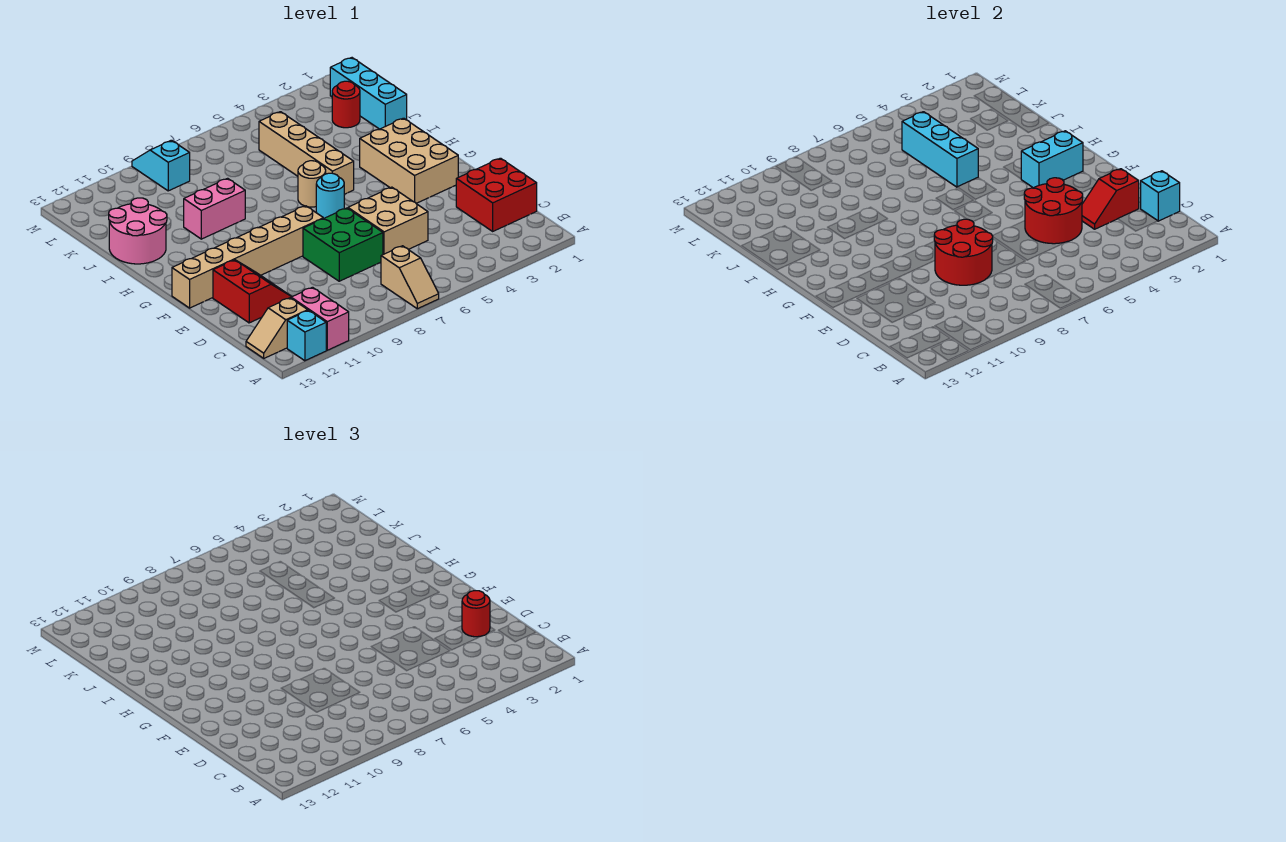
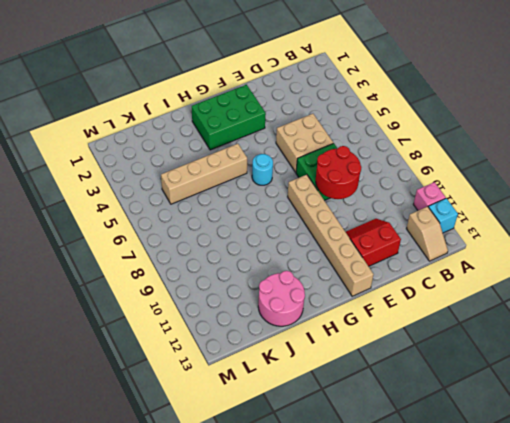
pink brick A11 level 1 -> pink brick A11:B11 level 1
green brick F2:H3 level 1 -> tan brick F2:H3 level 1
none -> tan slope A7:B7 level 1 top B
none -> red brick C1:D2 level 1
none -> tan round brick H6 level 1

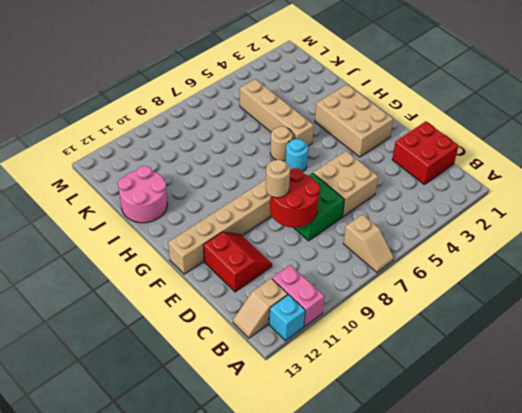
tan round brick E9 level 3 -> none
none -> pink brick I9:I10 level 1
none -> cyan brick J1:L1 level 1
none -> red round brick K2 level 1

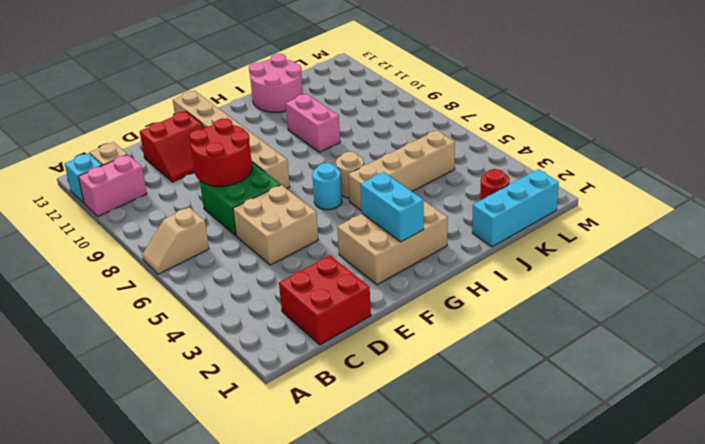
none -> cyan slope L9:M9 level 1 top L
none -> cyan brick C1 level 2
none -> red slope D2:D3 level 2 top 2

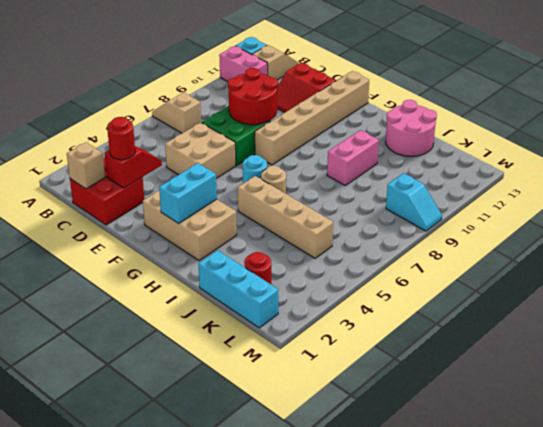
tan brick C1 level 2 -> cyan brick C1 level 2
none -> red round brick D4:E5 level 2
none -> cyan brick I5:K5 level 2

